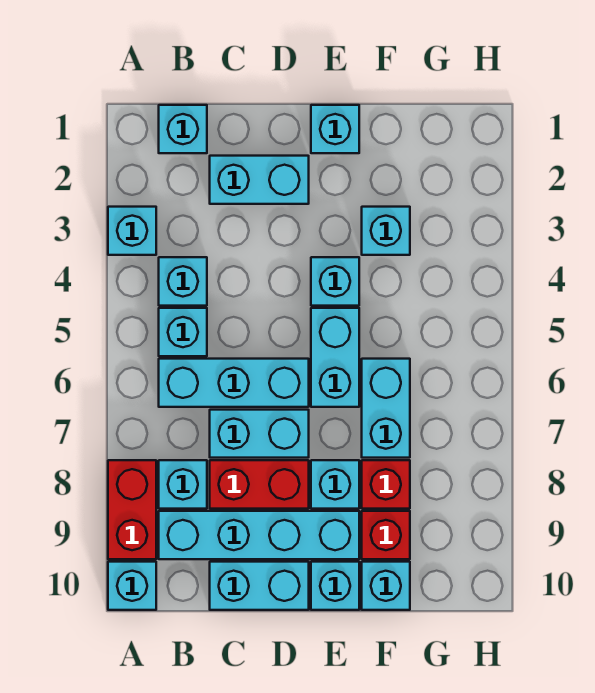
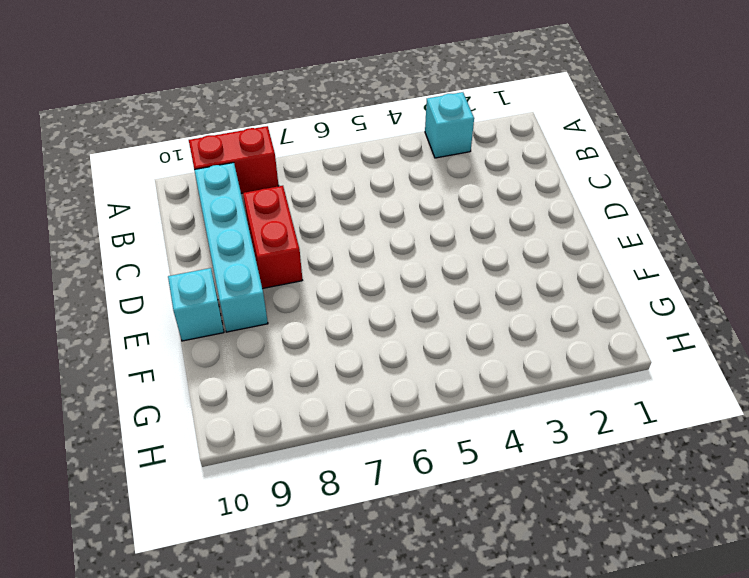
none -> cyan brick A10 level 1
none -> cyan brick B1 level 1
none -> cyan brick B4 level 1

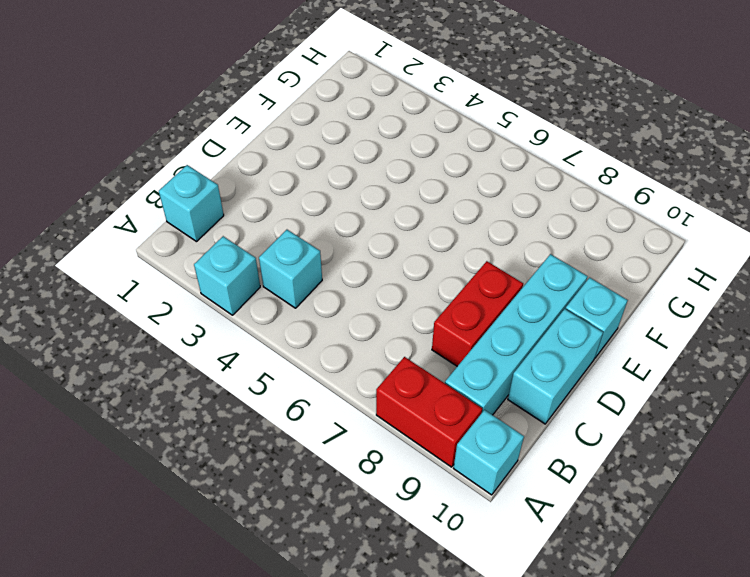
none -> cyan brick B5 level 1
none -> cyan brick B6:D6 level 1
none -> cyan brick B8 level 1

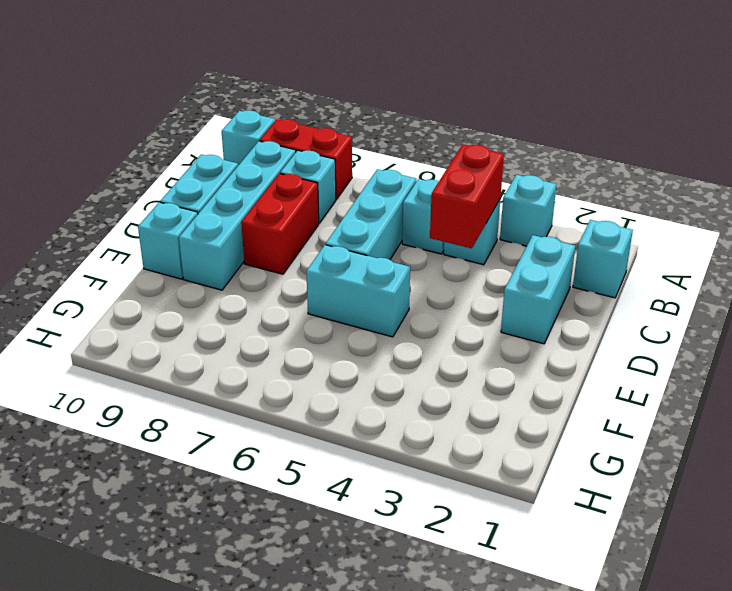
red brick B4:C4 level 2 -> none
none -> cyan brick C7:D7 level 1
none -> cyan brick E1 level 1
none -> cyan brick E4 level 1

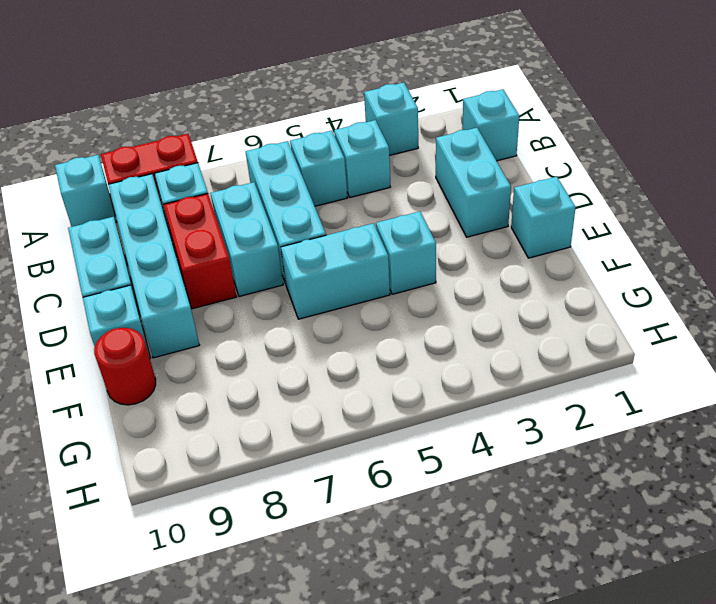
red round brick F10 level 1 -> cyan brick F10 level 1
none -> cyan brick E8 level 1
none -> cyan brick F3 level 1
none -> cyan brick F6:F7 level 1

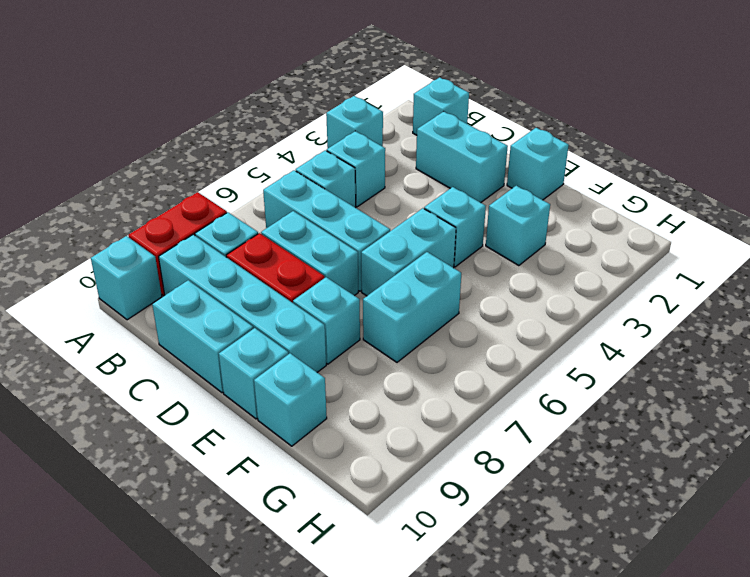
none -> red brick F8 level 1
none -> red brick F9 level 1

